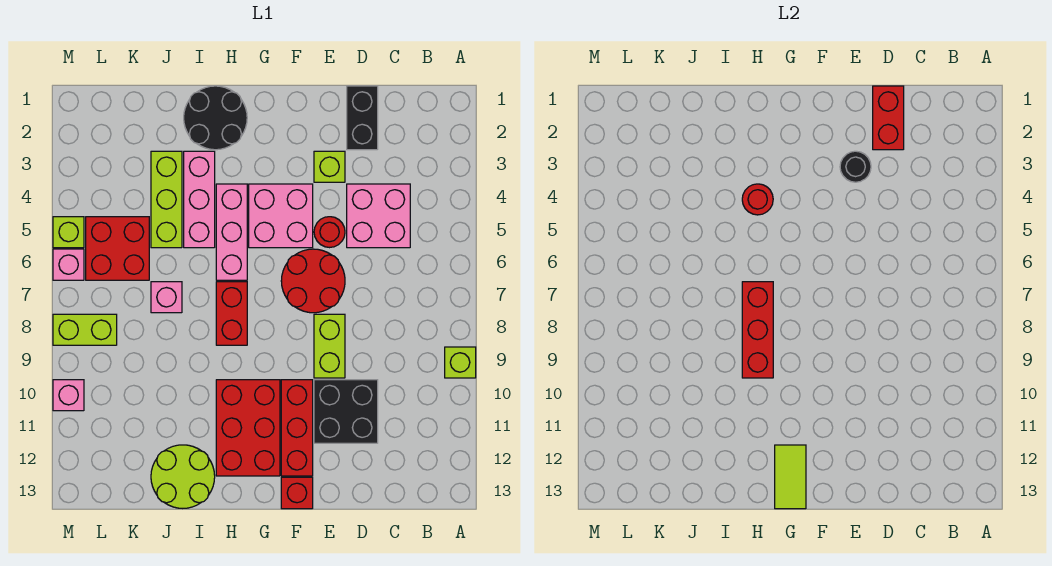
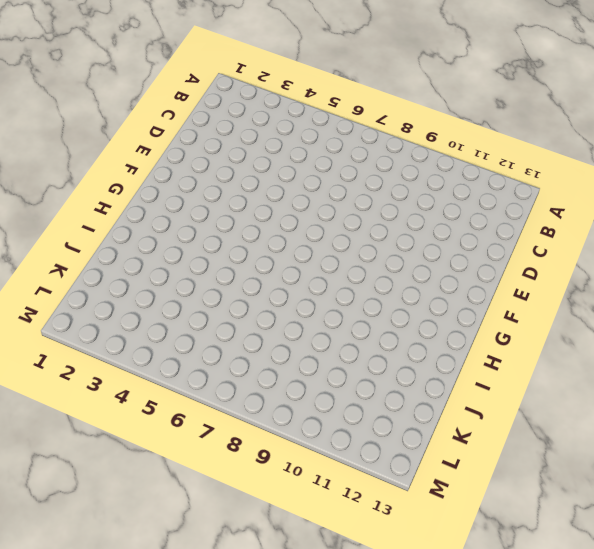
none -> lime brick A9 level 1
none -> pink brick C4:D5 level 1
none -> black brick D1:D2 level 1

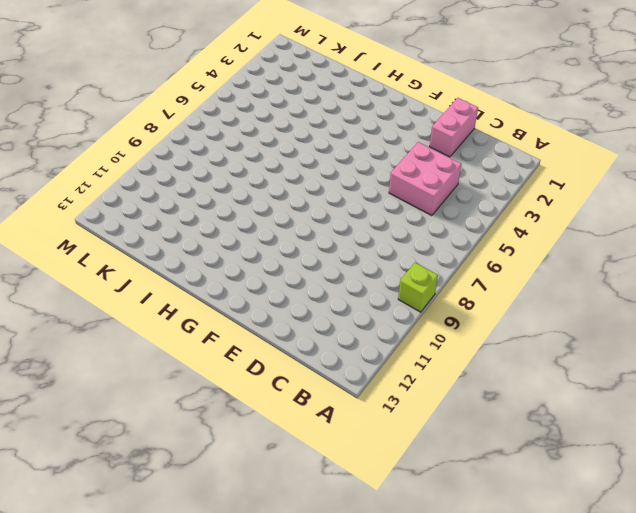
pink brick D1:D2 level 1 -> black brick D1:D2 level 1
none -> black brick D10:E11 level 1
none -> lime brick E3 level 1
none -> red round brick E5 level 1

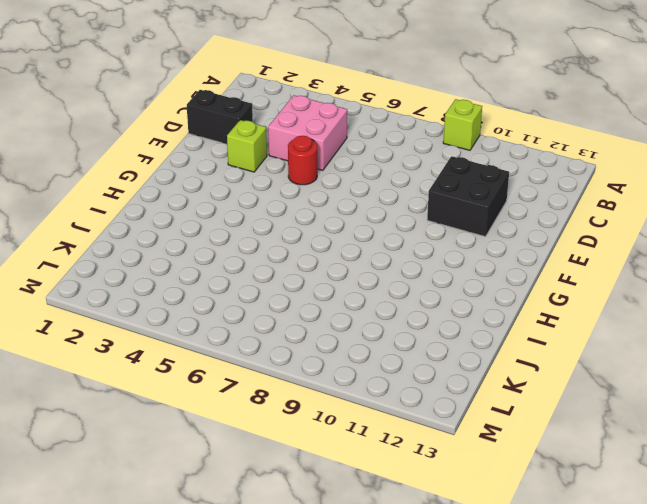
none -> red round brick E6:F7 level 1
none -> lime brick E8:E9 level 1
none -> pink brick F4:G5 level 1

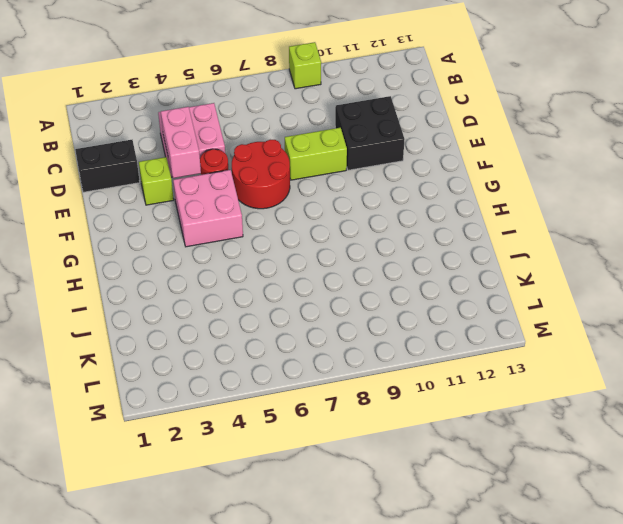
pink brick D4:E4 level 2 -> none
none -> red brick F10:F12 level 1
none -> red brick F13 level 1
none -> red brick G10:H12 level 1

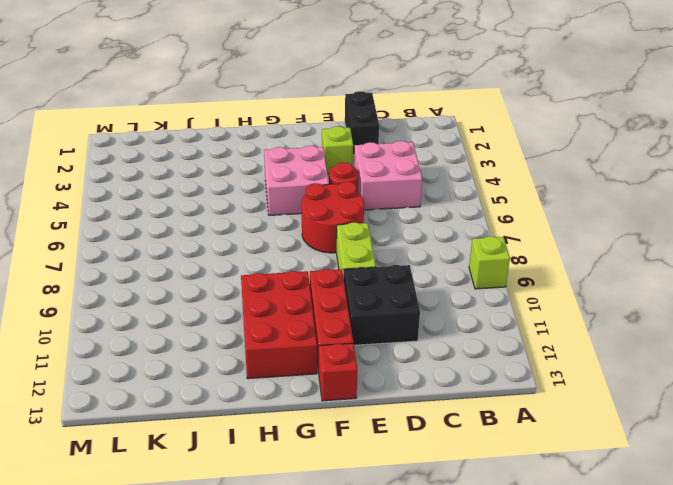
none -> black round brick H1:I2 level 1
none -> pink brick H4:H6 level 1
none -> red brick H7:H8 level 1

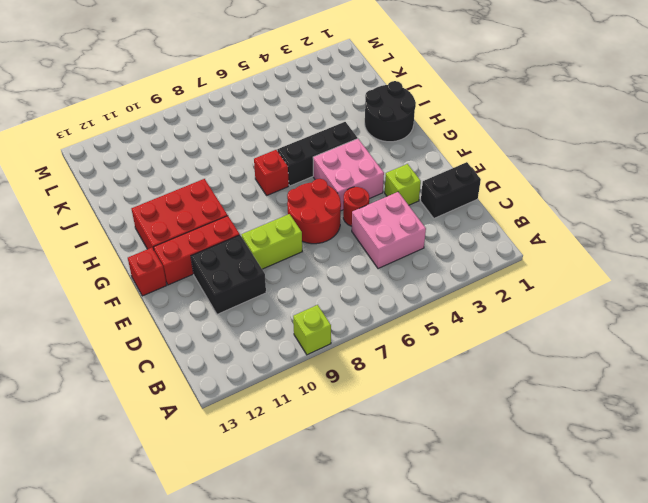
black brick H4:H6 level 1 -> pink brick H4:H6 level 1
red brick H7 level 1 -> red brick H7:H8 level 1
none -> pink brick I3:I5 level 1
none -> lime round brick I12:J13 level 1
none -> lime brick J3:J5 level 1

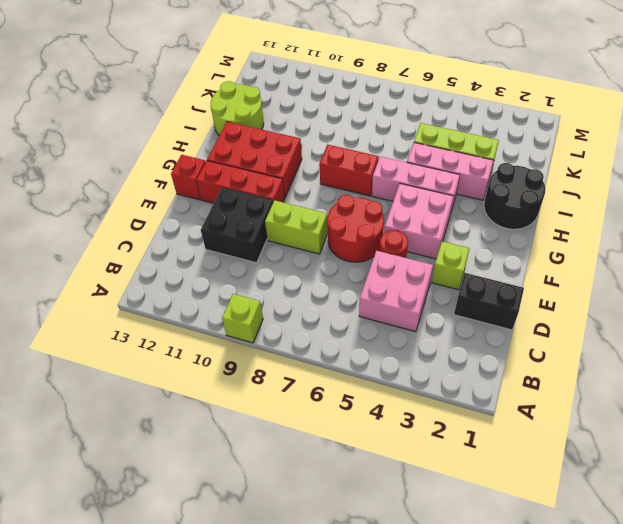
none -> pink brick J7 level 1
none -> red brick K5:L6 level 1
none -> lime brick L8:M8 level 1

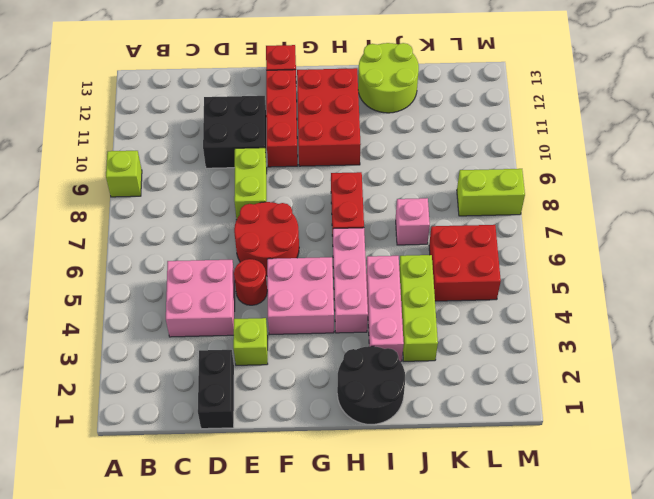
none -> lime brick M5 level 1
none -> pink brick M6 level 1
none -> pink brick M10 level 1

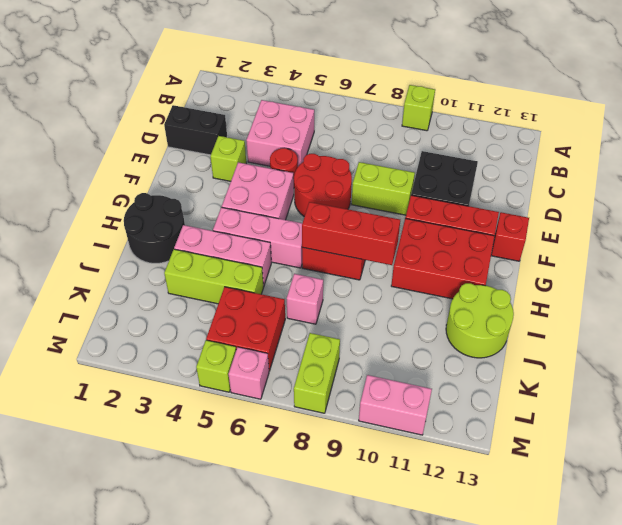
pink brick M10:M11 level 1 -> pink brick M10 level 1
none -> red brick D1:D2 level 2
none -> black round brick E3 level 2
none -> lime tile G12:G13 level 2

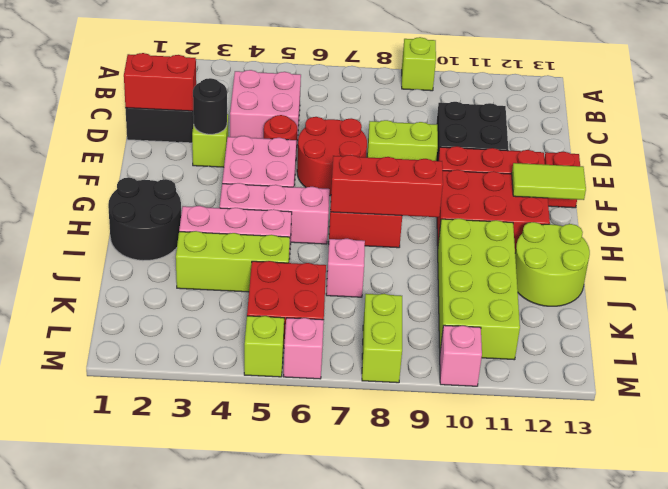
lime brick I10:L11 level 1 -> none
none -> red round brick H4 level 2

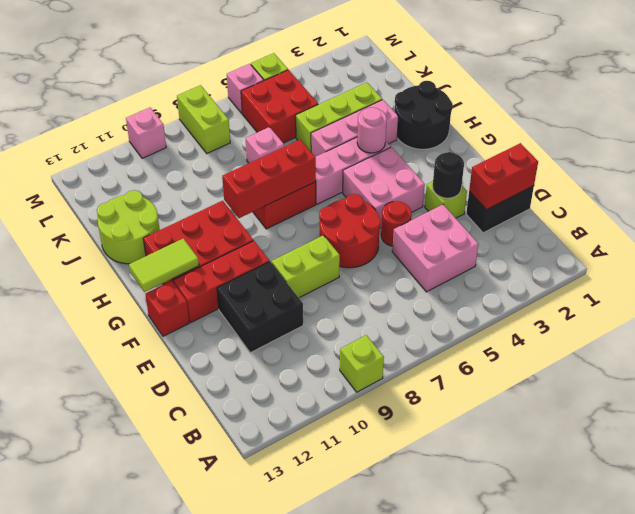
pink round brick H4 level 2 -> red round brick H4 level 2

